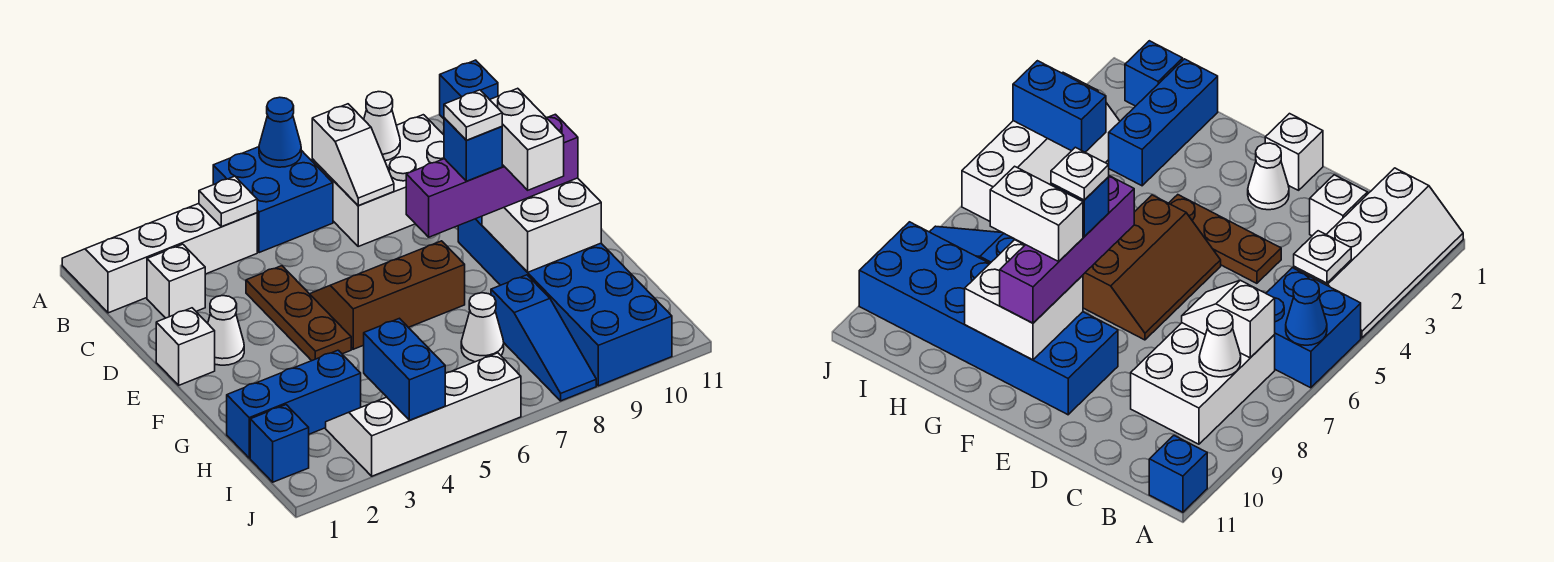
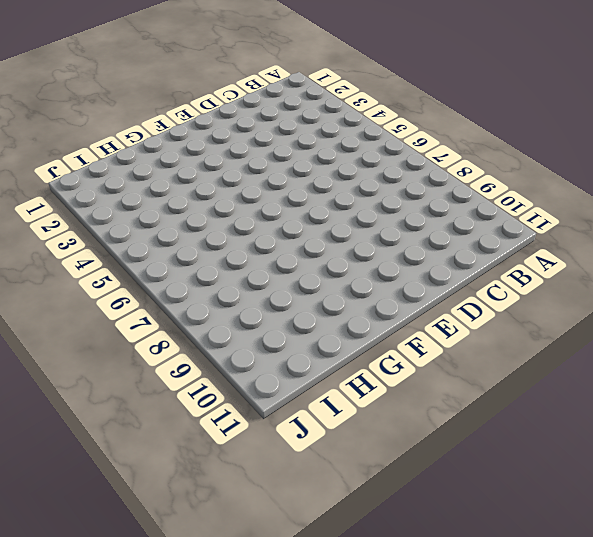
none -> white slope A1:B4 level 1 top B
none -> blue brick A5:B6 level 1
none -> blue brick A11 level 1

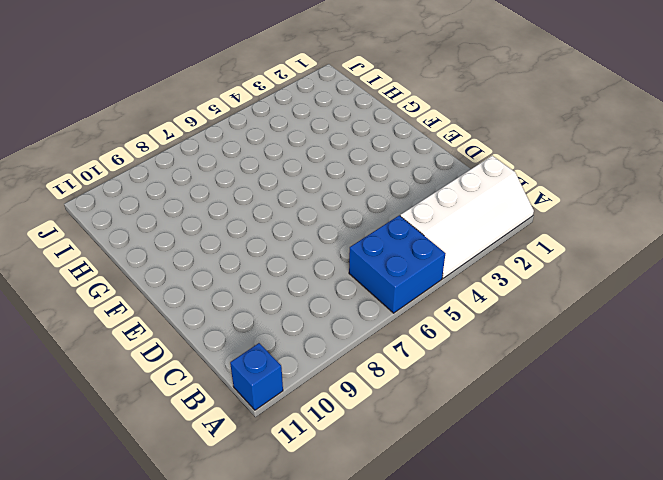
none -> white brick B7:C9 level 1
none -> white brick C2 level 1
none -> brown plate D4:F4 level 1

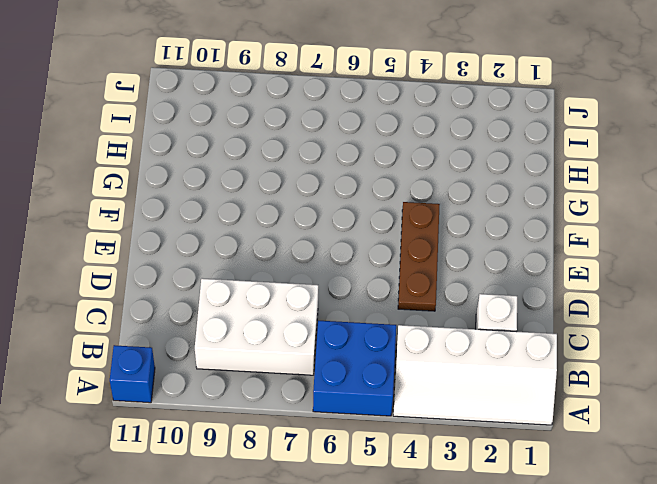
none -> white brick E1 level 1
none -> white cone E2 level 1
none -> brown slope E5:F7 level 1 top F

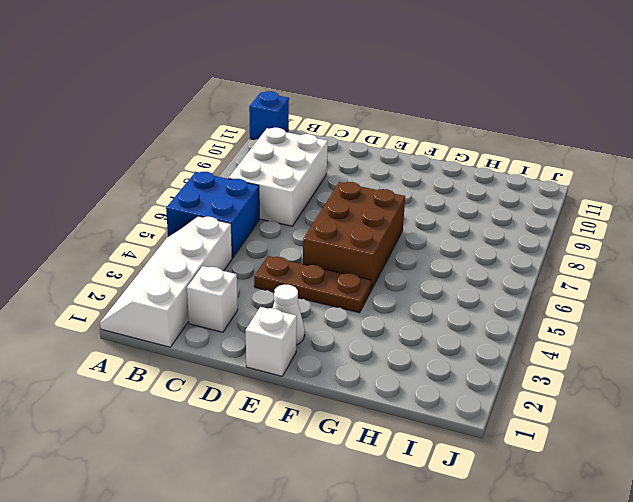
brown brick E5:F7 level 1 -> brown slope E5:F7 level 1 top F
none -> blue brick E9:J10 level 1
none -> blue brick H1:H3 level 1
none -> white cone H7 level 1

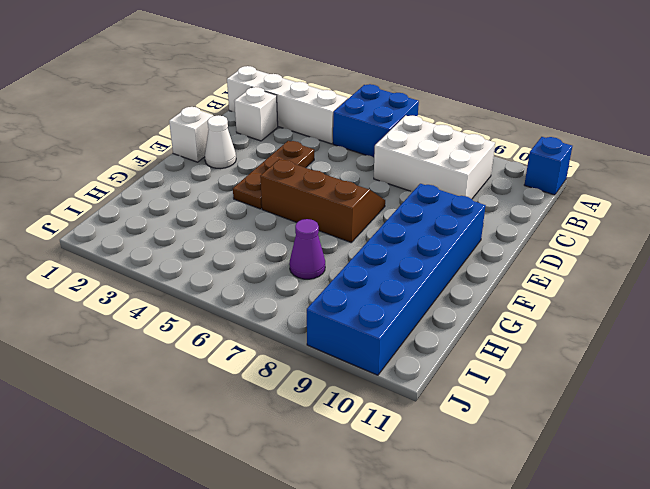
purple cone H7 level 1 -> white cone H7 level 1
none -> blue brick H1:H3 level 1
none -> blue slope H8:J8 level 1 top H
none -> blue brick I1 level 1

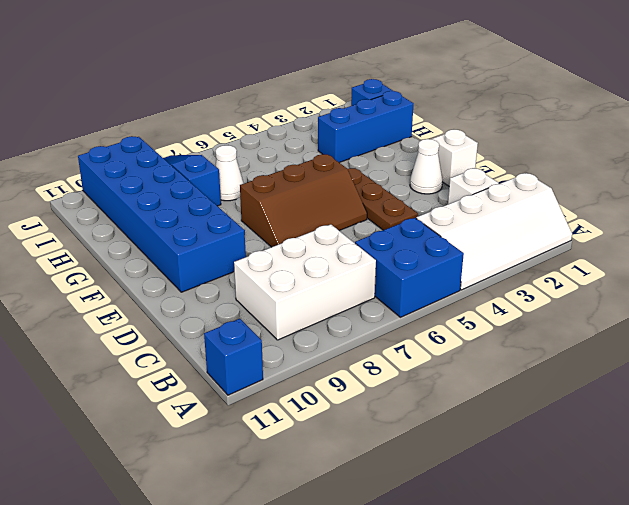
none -> white slope I3:J6 level 1 top J
none -> blue cone A6 level 2
none -> white plate B4 level 2

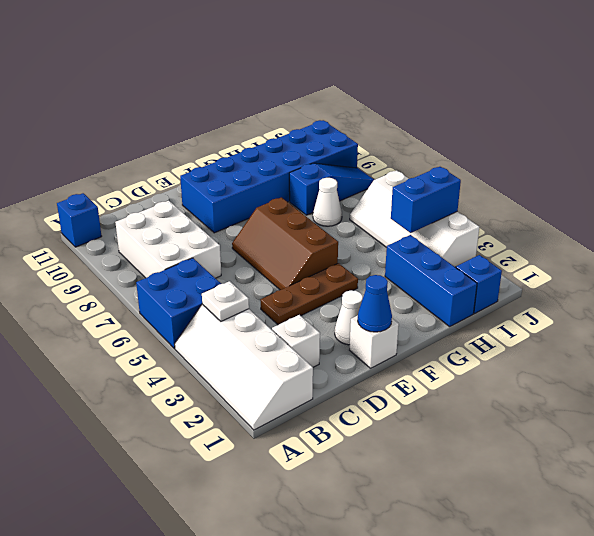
blue cone E1 level 2 -> blue cone A6 level 2
none -> white slope B7:C7 level 2 top B
none -> white cone B8 level 2
none -> white brick F9:G10 level 2

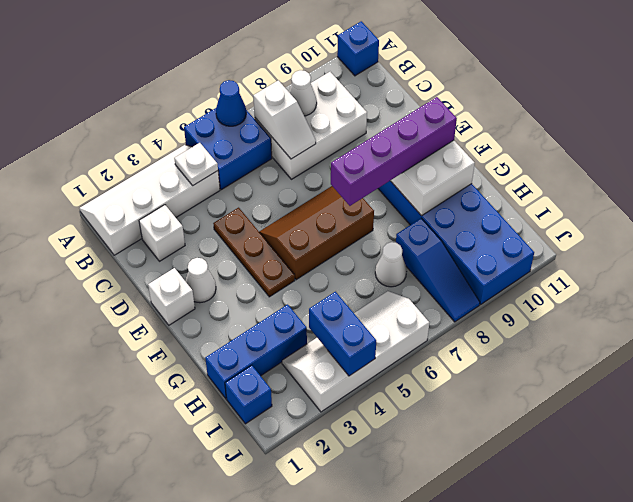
none -> blue brick F8 level 4
none -> white brick F9:G9 level 4
none -> white plate F8 level 5

